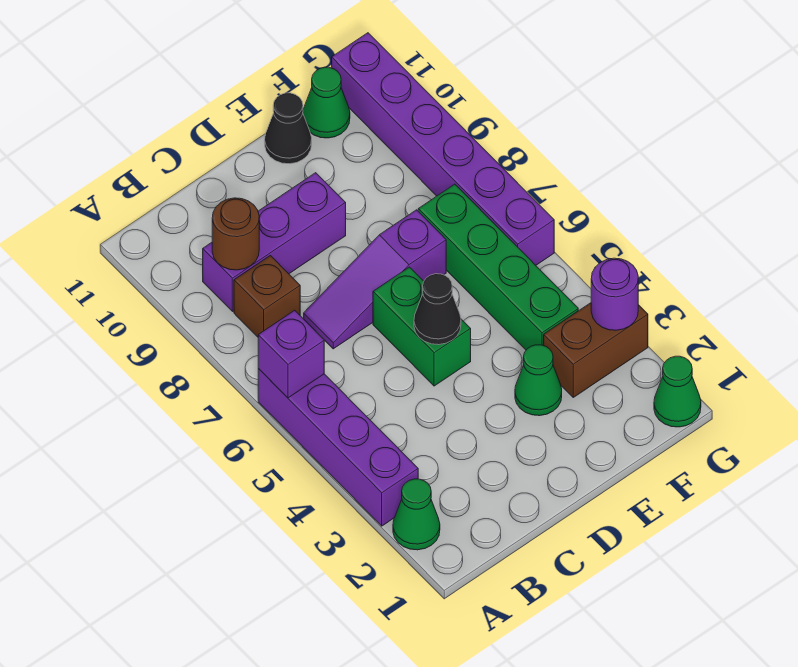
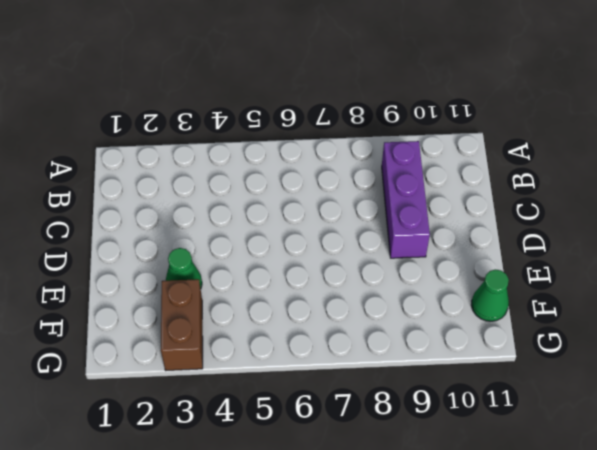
none -> green cone A2 level 1
none -> purple brick A3:A6 level 1
none -> brown brick B8 level 1

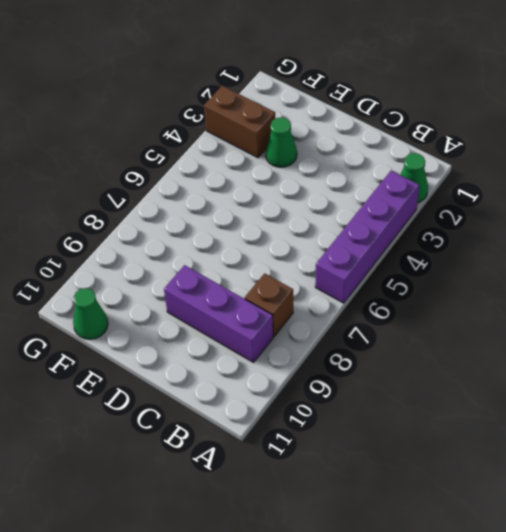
none -> purple slope C7:E7 level 1 top E
none -> green brick D5:D6 level 1
none -> black cone E11 level 1

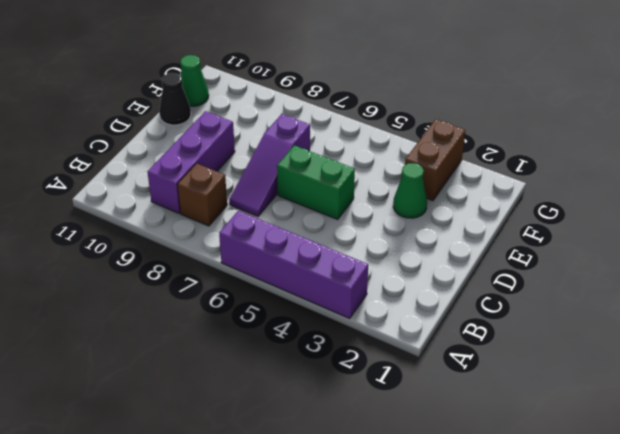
none -> green cone A2 level 1
none -> green brick F4:F7 level 1
none -> green cone G1 level 1

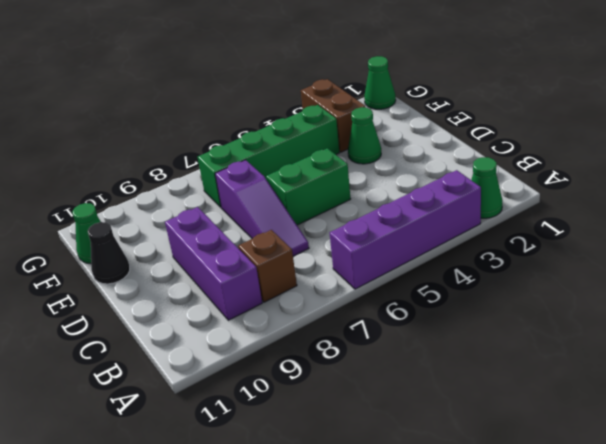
none -> purple brick G6:G11 level 1
none -> purple brick A6 level 2
none -> brown round brick B9 level 2

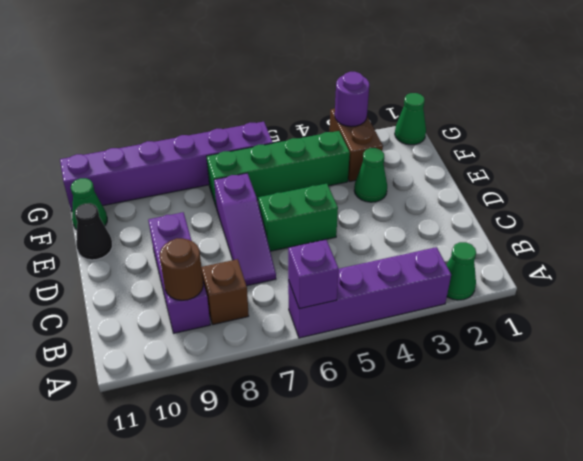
none -> black cone D5 level 2

